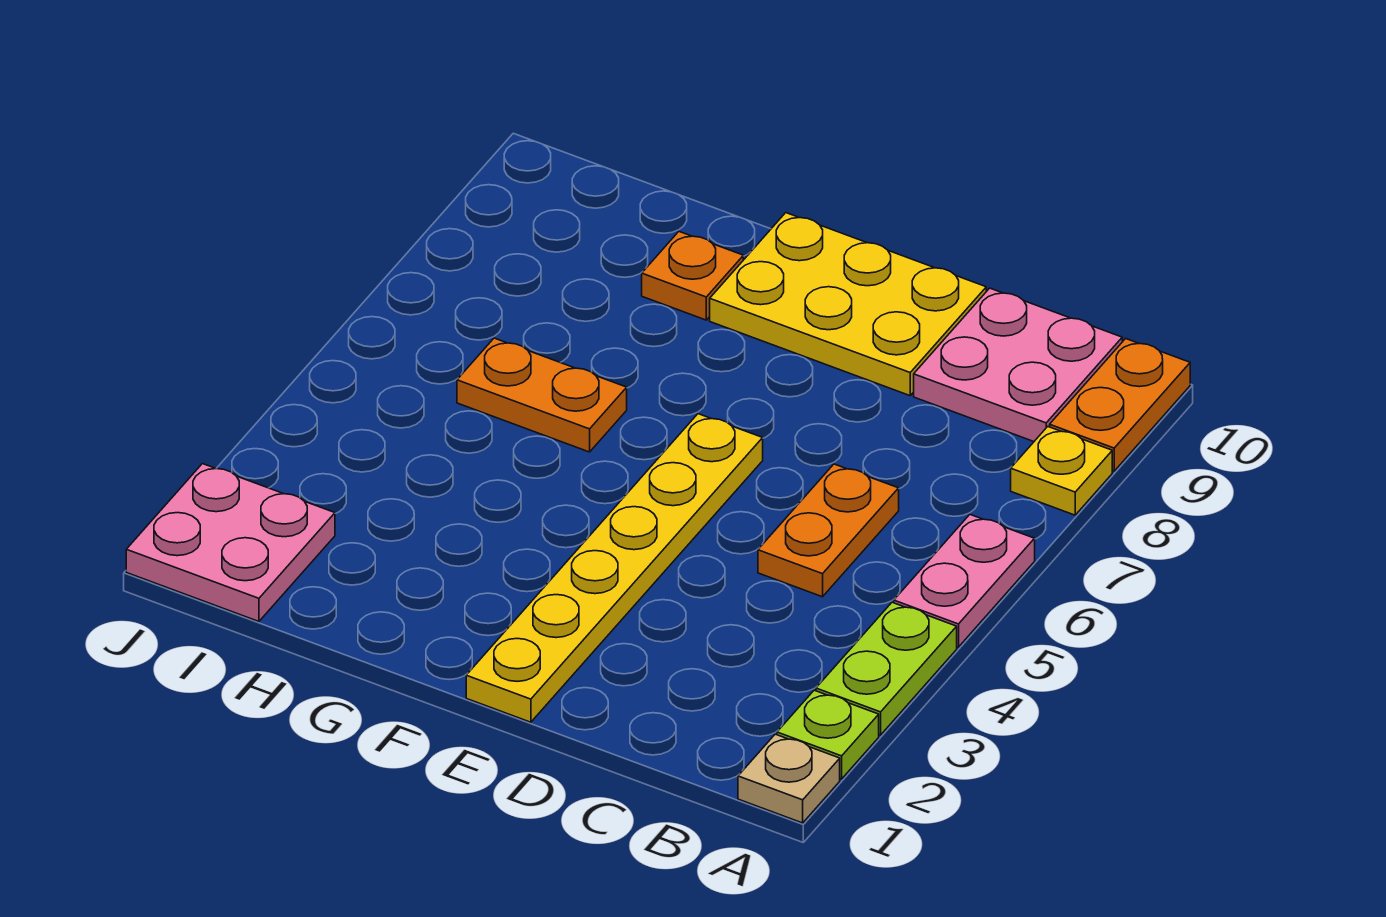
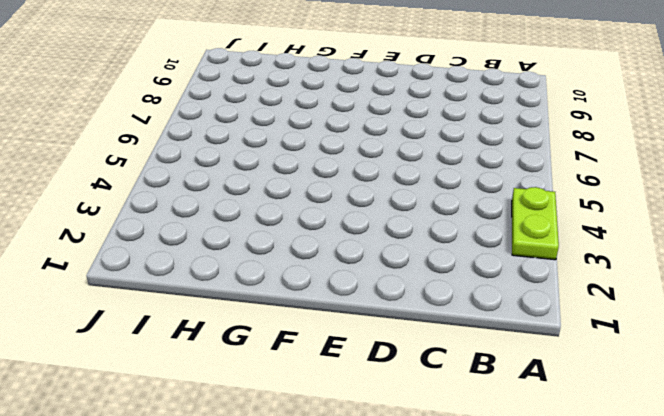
none -> tan plate A1 level 1
none -> lime plate A2 level 1
none -> pink plate A5:A6 level 1

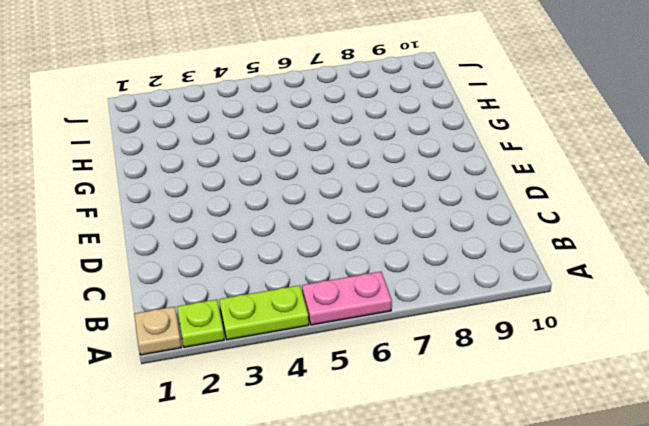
none -> yellow plate A8 level 1
none -> orange plate A9:A10 level 1
none -> pink plate B9:C10 level 1

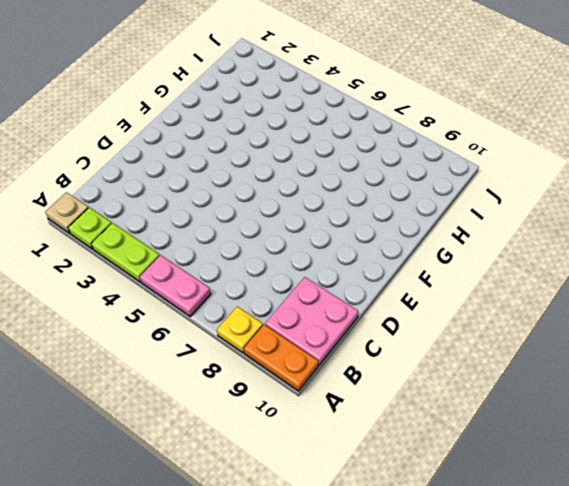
none -> orange plate C5:C6 level 1
none -> yellow plate D9:F10 level 1
none -> yellow plate E1:E6 level 1

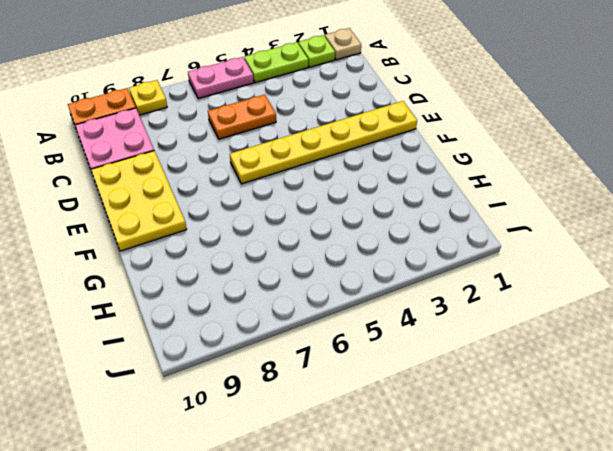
none -> orange plate G6:H6 level 1
none -> orange plate G9 level 1
none -> pink plate I1:J2 level 1

